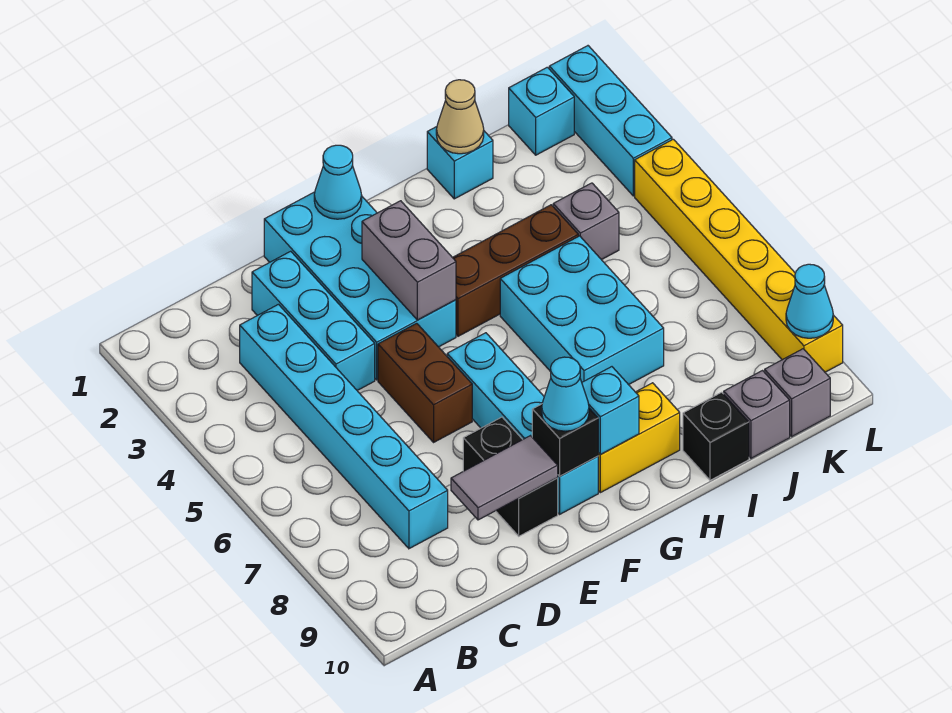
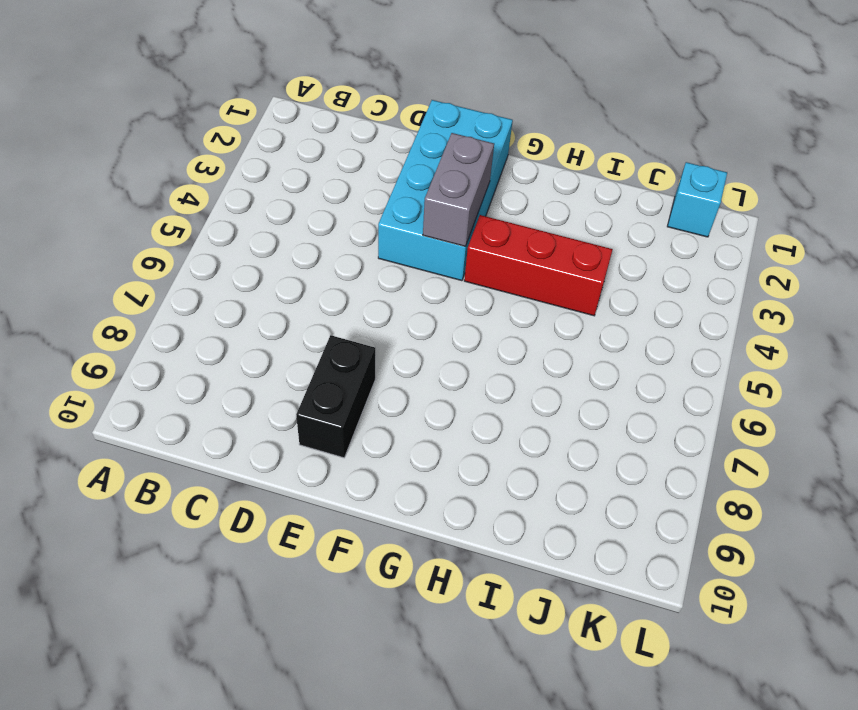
red brick G4:I4 level 1 -> brown brick G4:I4 level 1
none -> cyan brick C3:C8 level 1
none -> cyan brick D2:D4 level 1
none -> brown brick E5:E6 level 1

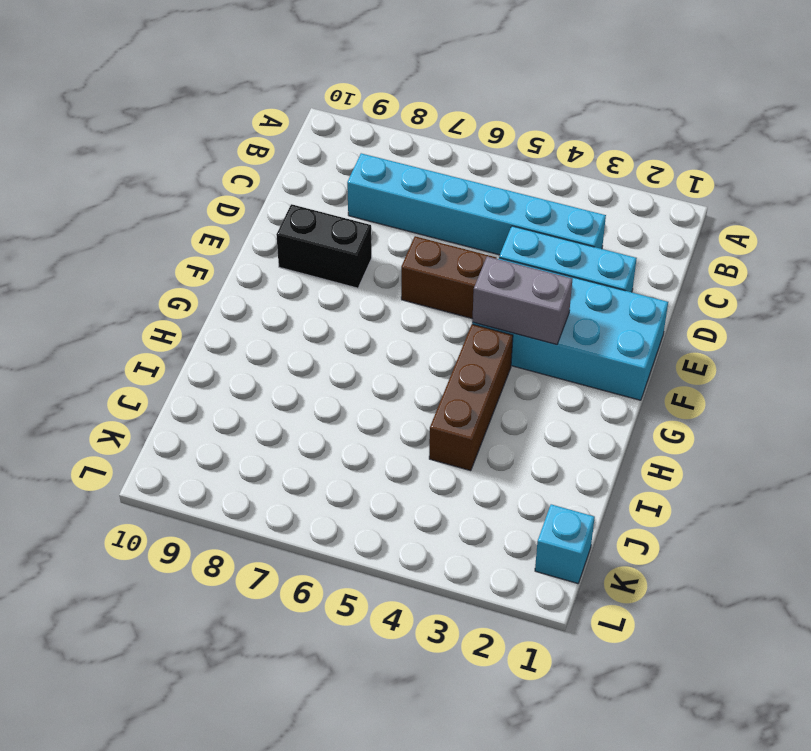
none -> cyan brick F6:F9 level 1
none -> yellow brick G9:H9 level 1
none -> cyan brick H5:I7 level 1

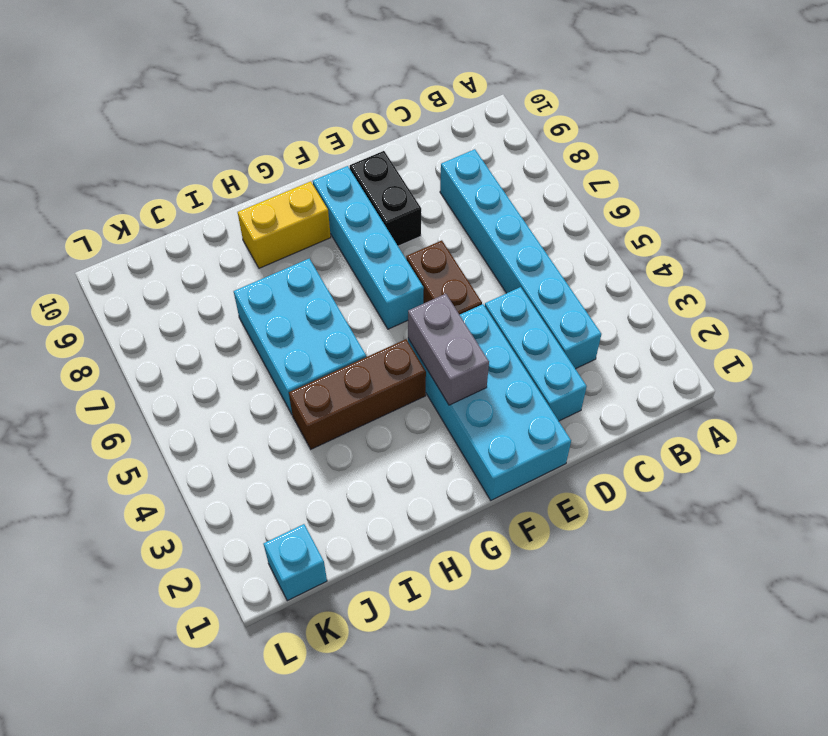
none -> cyan brick I1 level 1
none -> black brick I10 level 1
none -> grey brick J4 level 1

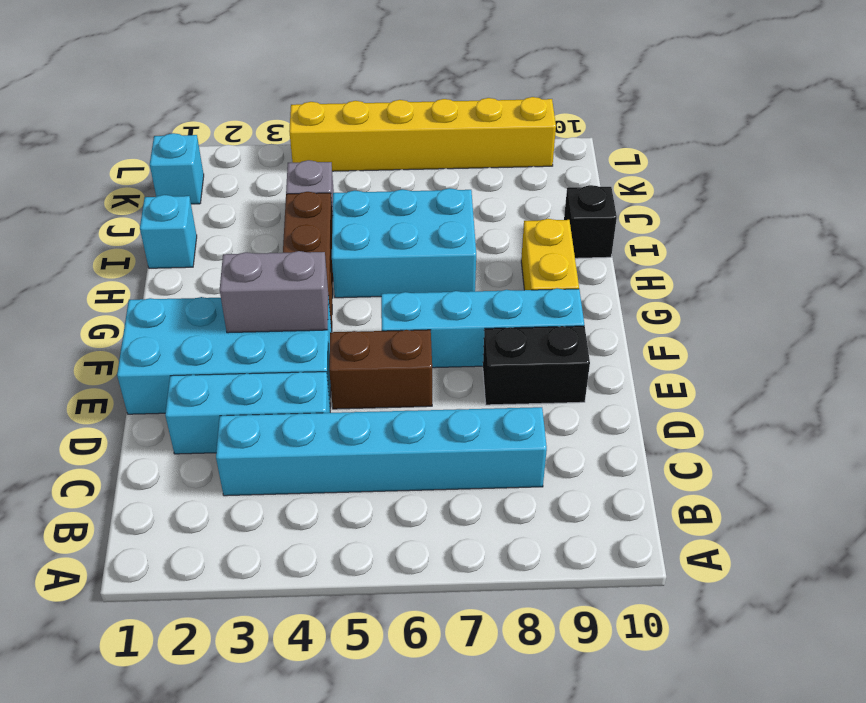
none -> grey brick J10 level 1
none -> grey brick K10 level 1
none -> cyan brick L1:L3 level 1

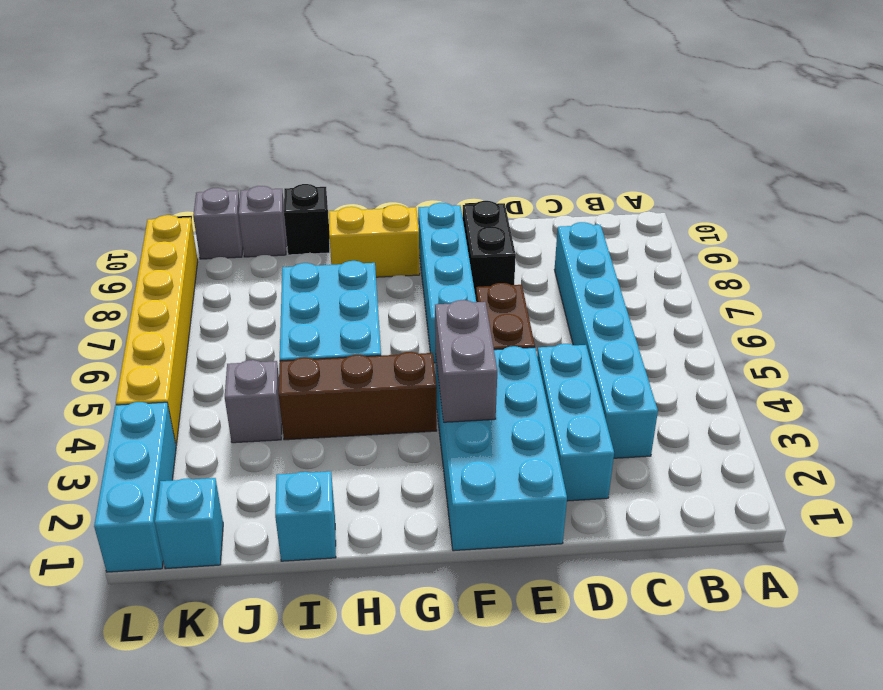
none -> grey tile D9:E9 level 2
none -> cyan cone F1 level 2
none -> black brick F9 level 2

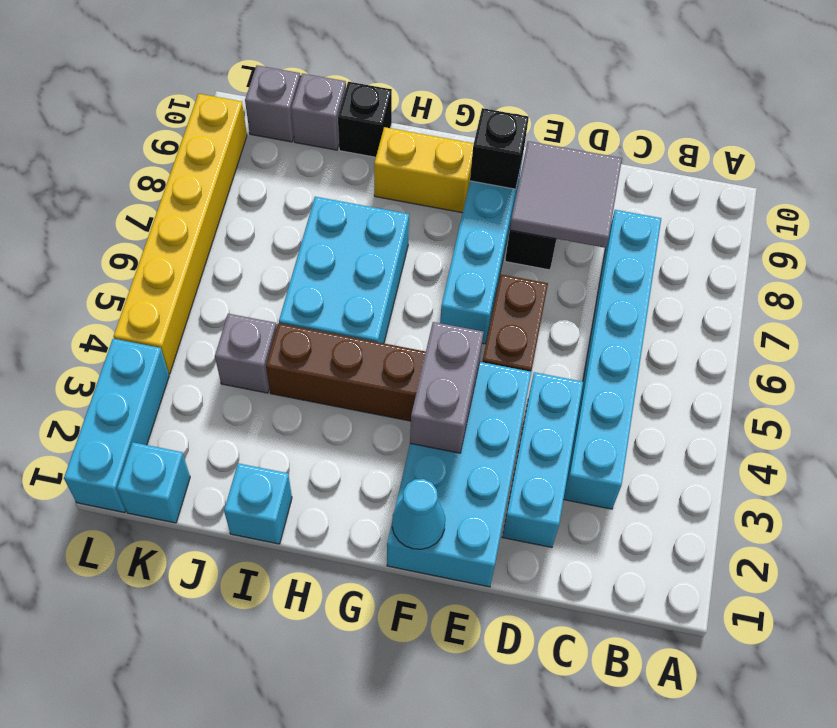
grey tile D8:E9 level 2 -> grey tile D9:E9 level 2
none -> cyan brick G9 level 2
none -> tan cone I1 level 2
none -> cyan cone L9 level 2

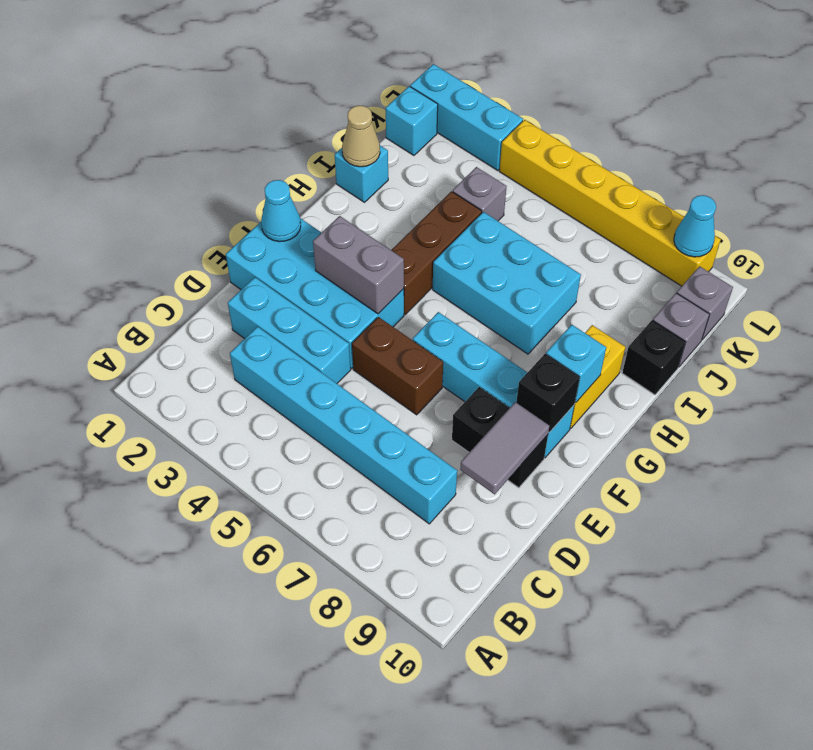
none -> cyan cone F9 level 3

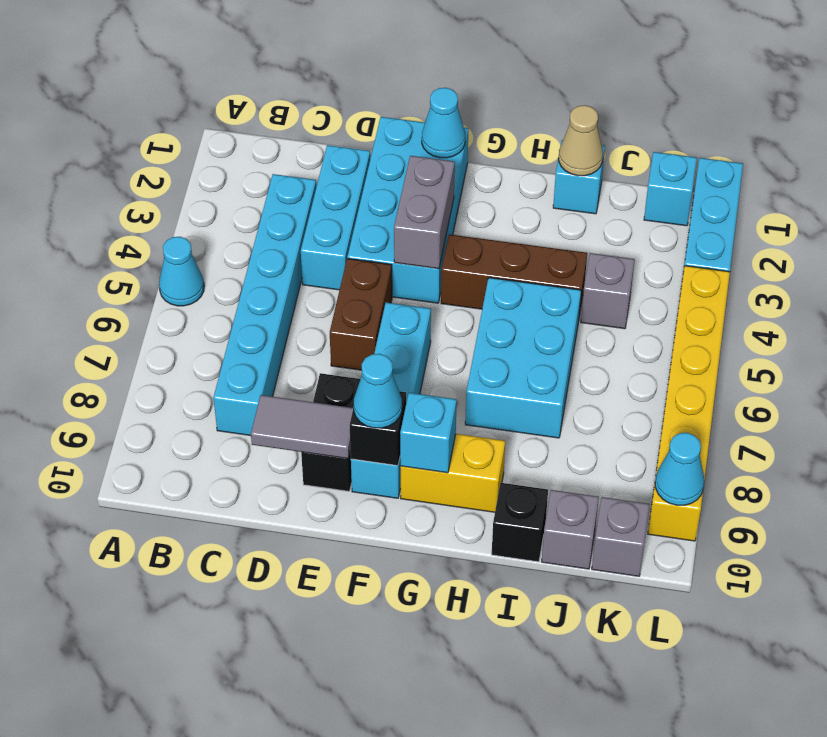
cyan cone A5 level 1 -> none

